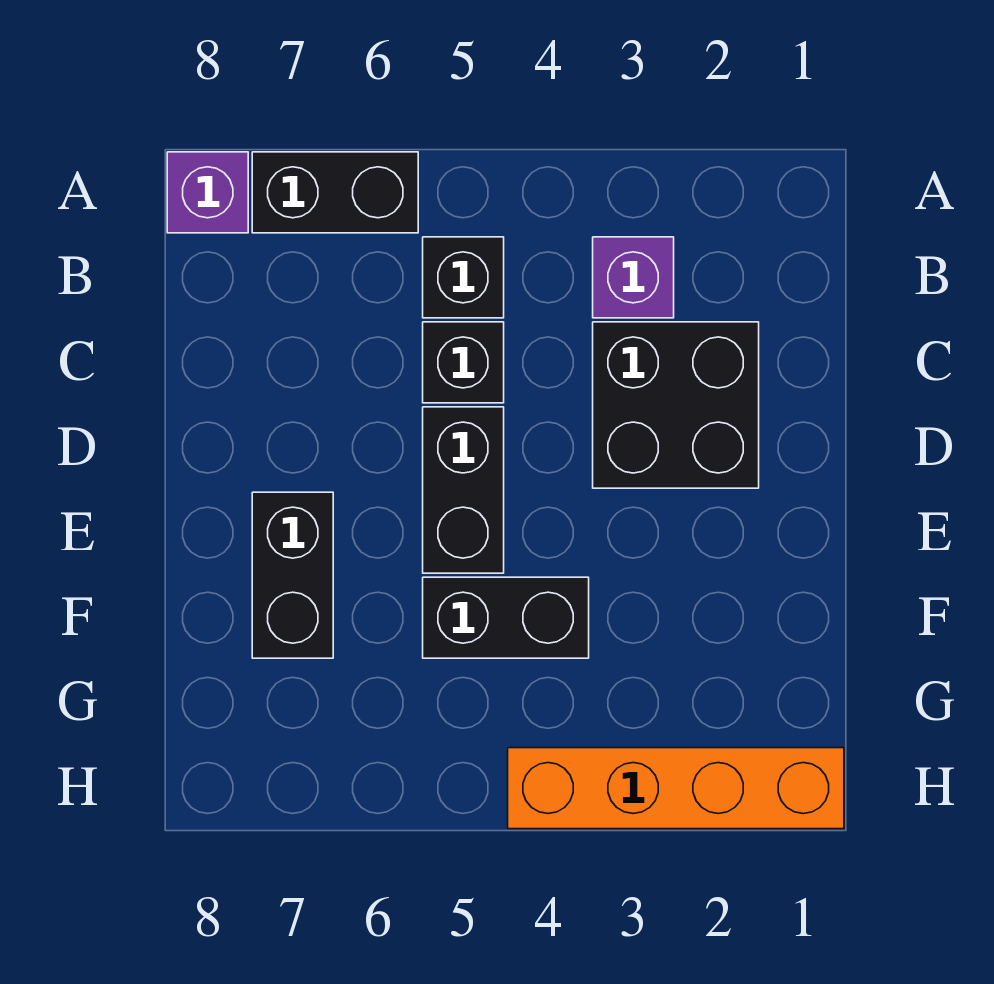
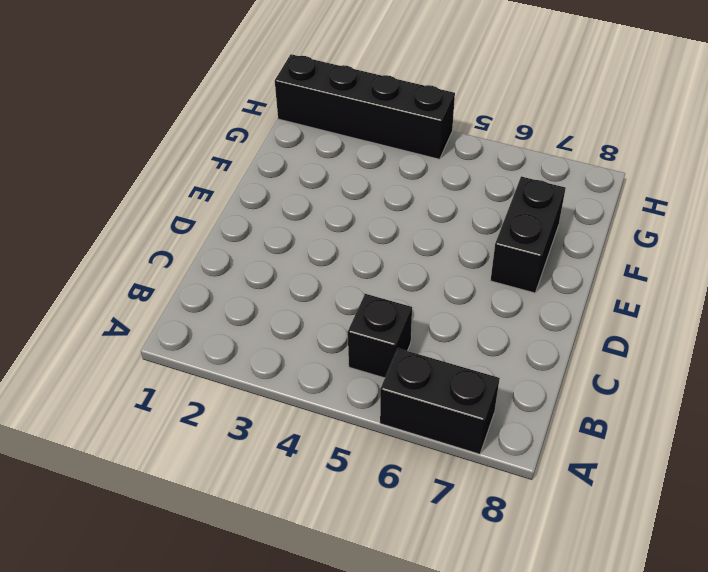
black brick H1:H4 level 1 -> orange brick H1:H4 level 1
none -> purple brick A8 level 1
none -> purple brick B3 level 1

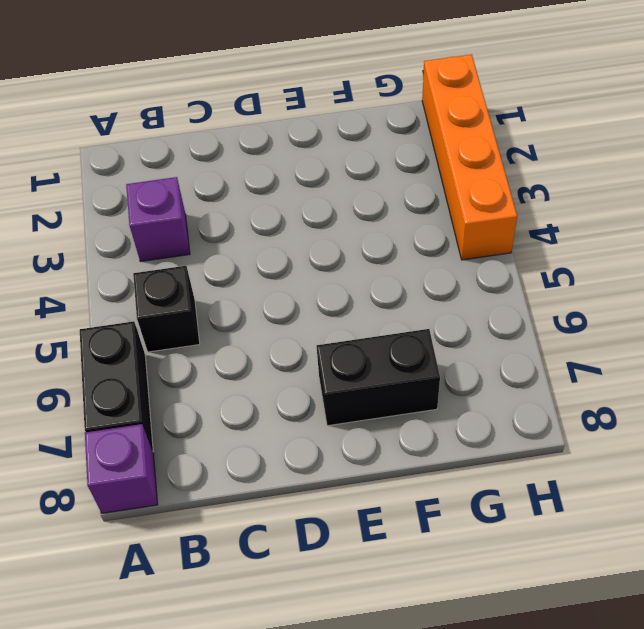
none -> black brick C2:D3 level 1
none -> black brick C5 level 1

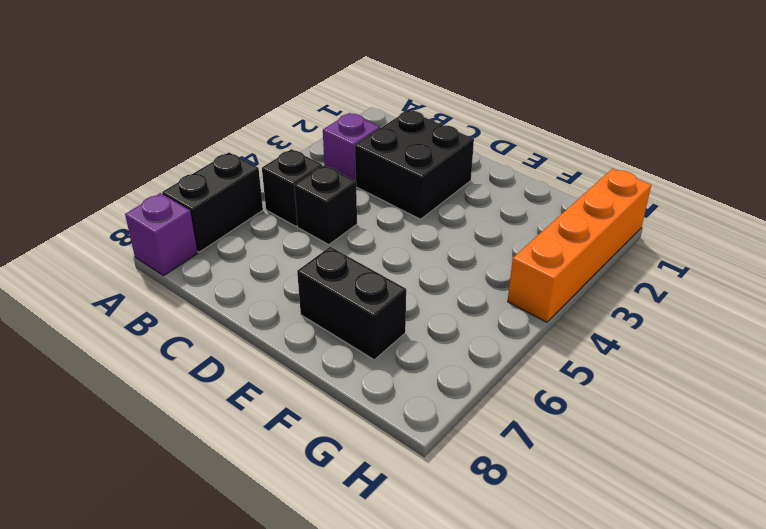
none -> black brick D5:E5 level 1
none -> black brick F4:F5 level 1

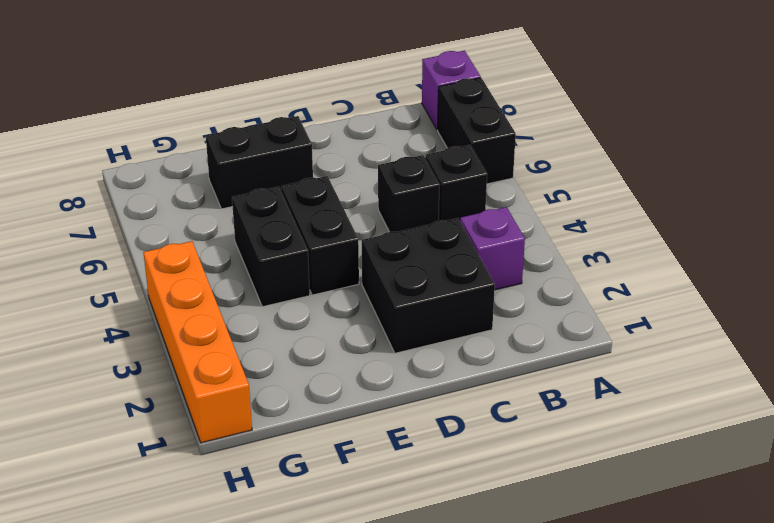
black brick E4:E5 level 1 -> black brick D5:E5 level 1

